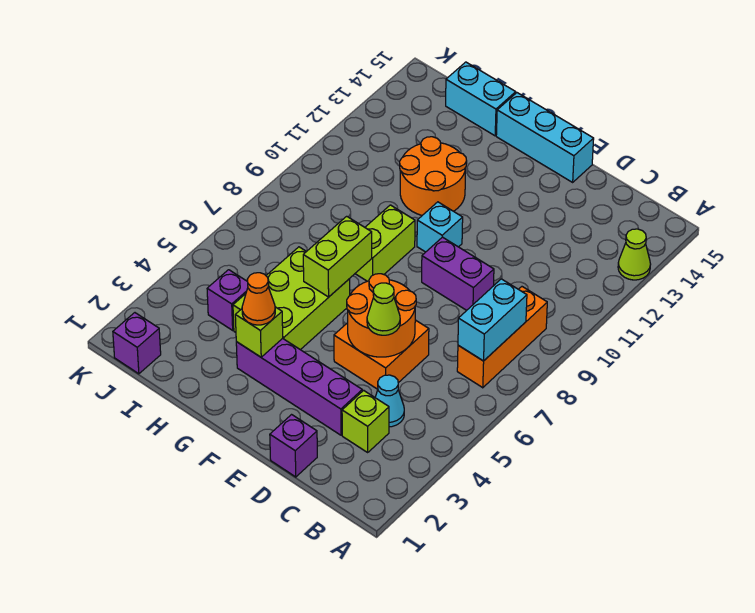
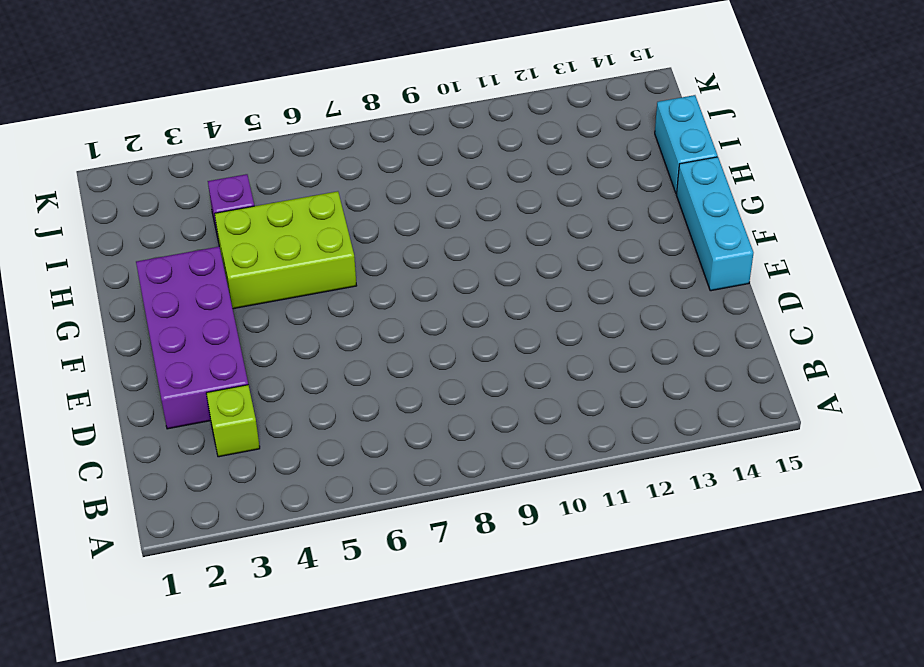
purple brick D2:G3 level 1 -> purple brick D3:G3 level 1
none -> lime cone A13 level 1
none -> orange brick B7:B9 level 1
none -> cyan cone C4 level 1

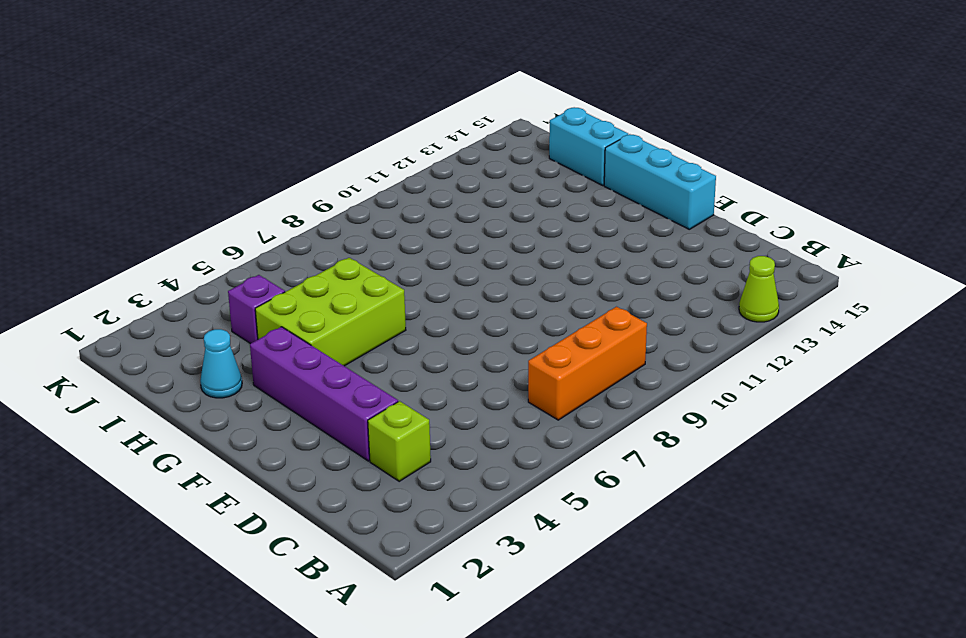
cyan cone H2 level 1 -> cyan cone C4 level 1
none -> purple brick D1 level 1
none -> orange brick D5:E6 level 1
none -> purple brick D9:E9 level 1

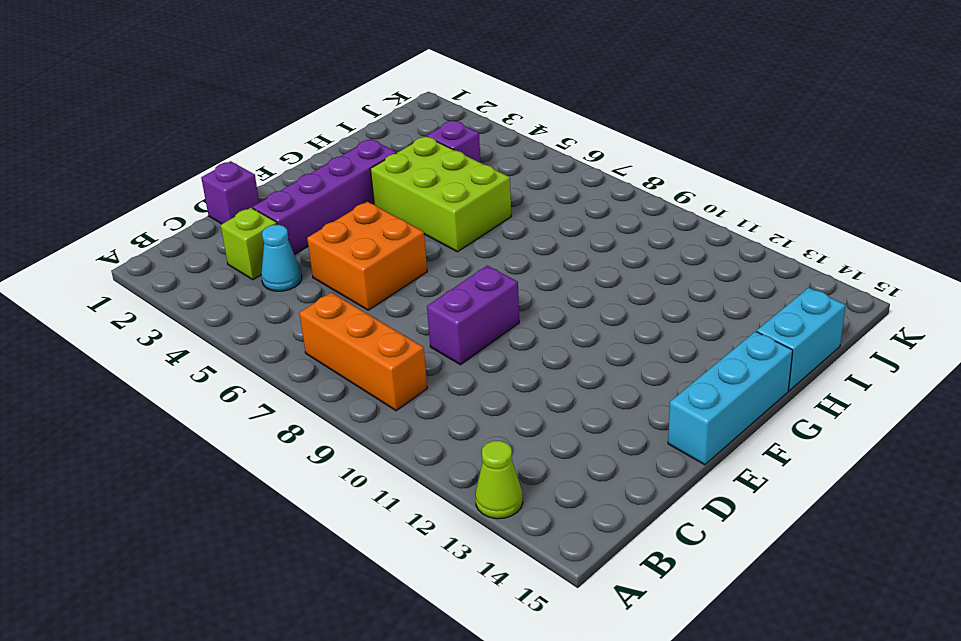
none -> cyan brick F10 level 1
none -> lime brick G8:G9 level 1
none -> orange round brick G11:H12 level 1

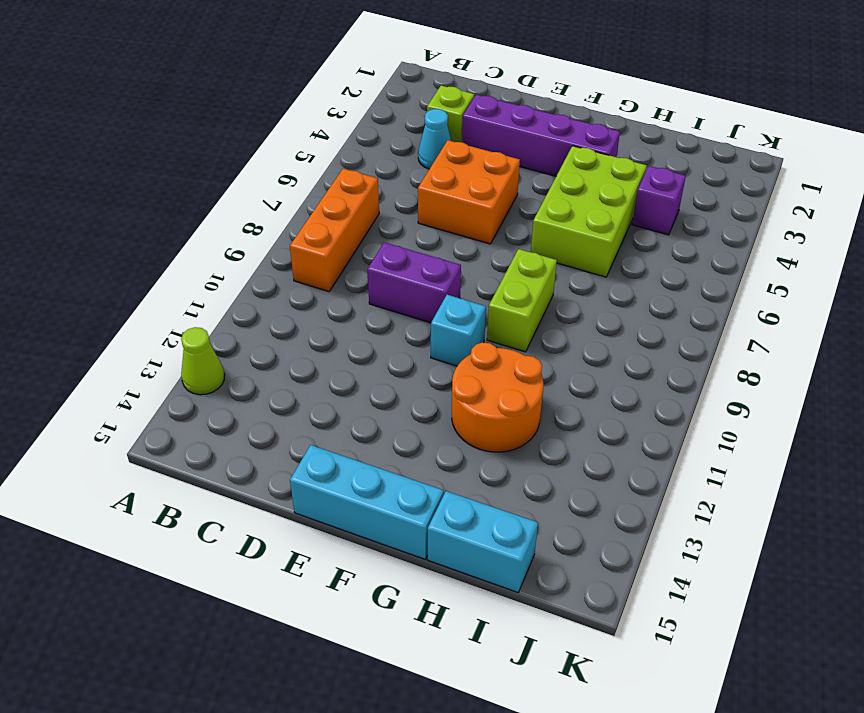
none -> purple brick D1 level 1
none -> purple brick J1 level 1
none -> cyan brick B7:B8 level 2

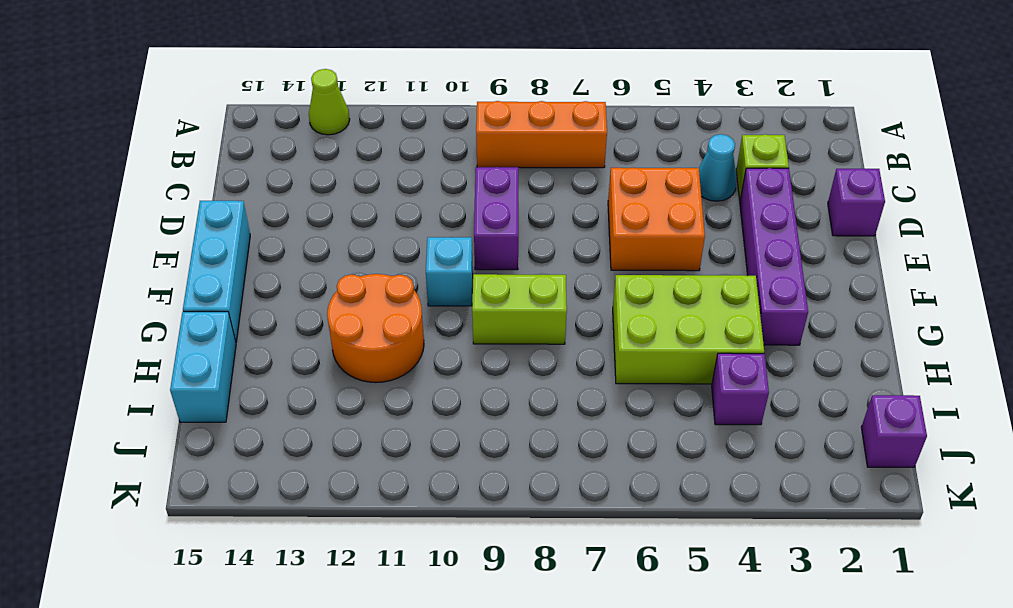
none -> cyan brick B7:B8 level 2
none -> orange round brick D5:E6 level 2
none -> lime brick G3 level 2

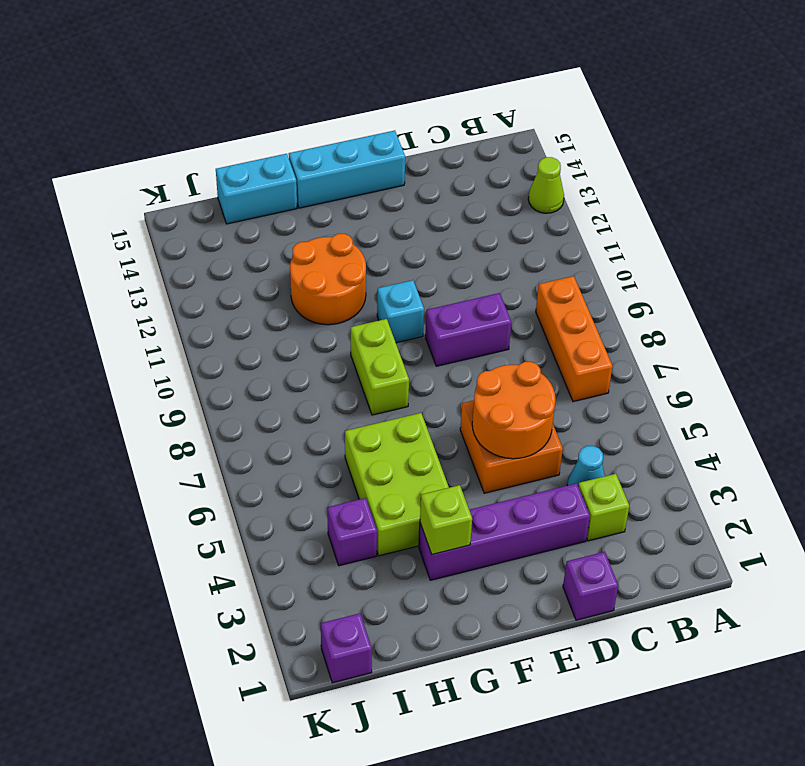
none -> cyan brick B7:B8 level 2
none -> lime brick G6:G7 level 2
none -> lime cone D5 level 3

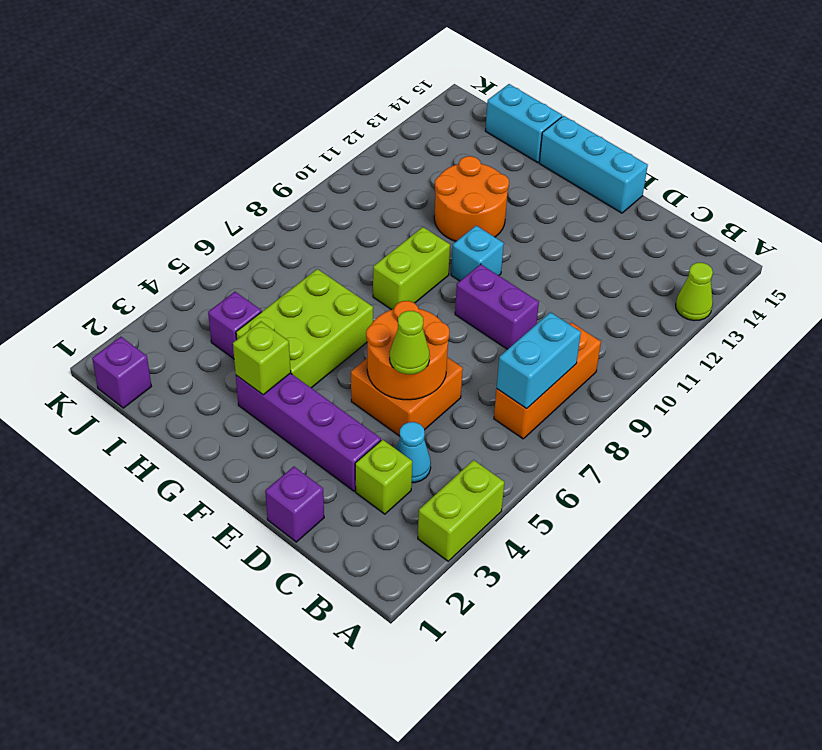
lime brick A3:A4 level 1 -> lime brick G6:G7 level 2
none -> orange cone G3 level 3

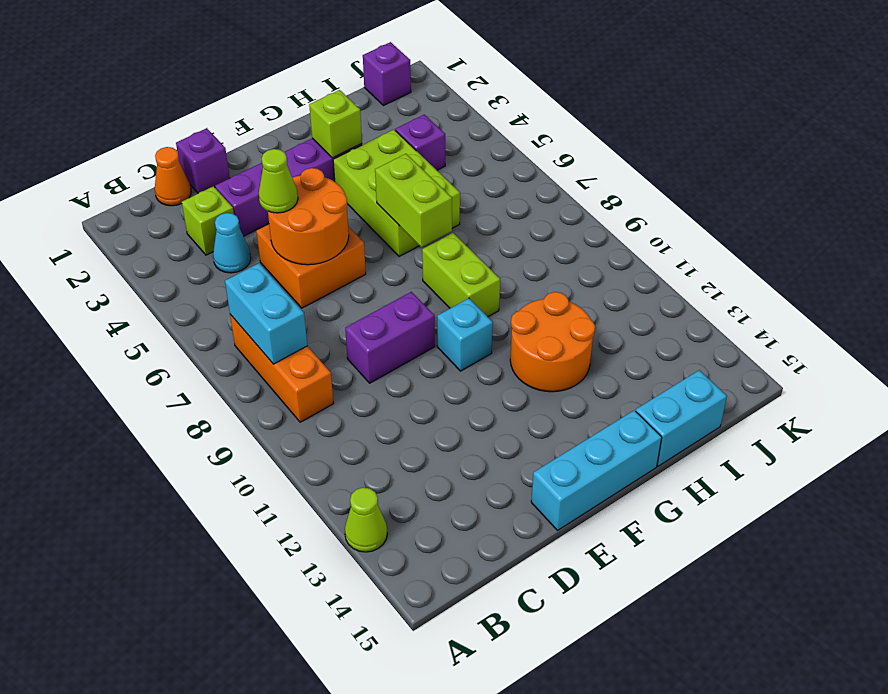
orange cone C1 level 1 -> orange cone G3 level 3

